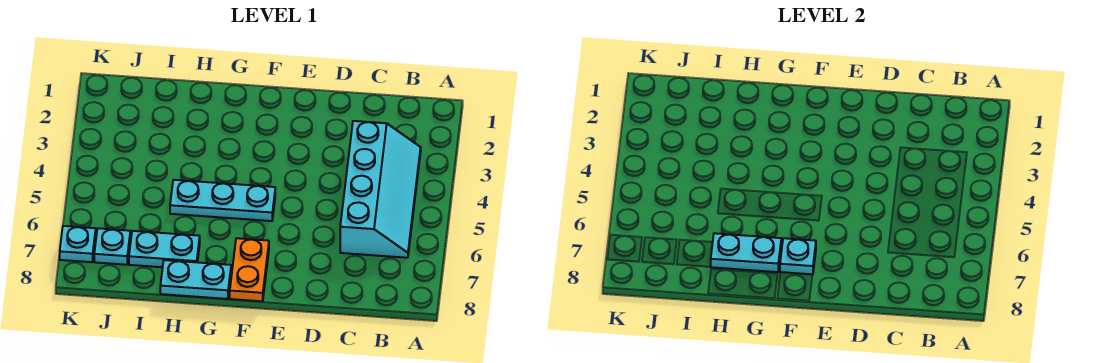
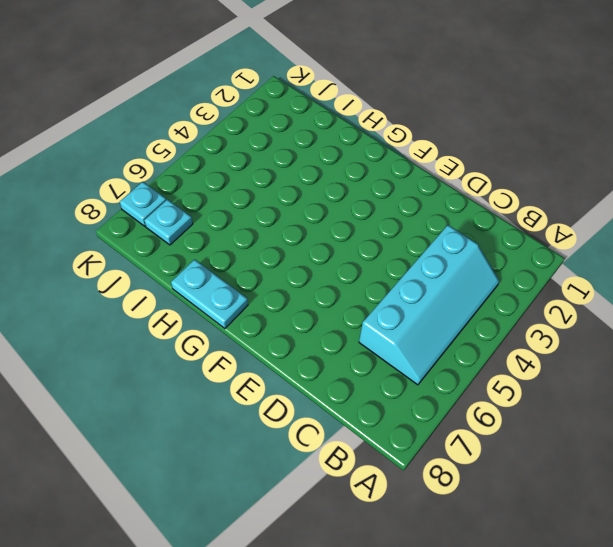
none -> cyan plate F5:H5 level 1
none -> orange plate F7:F8 level 1

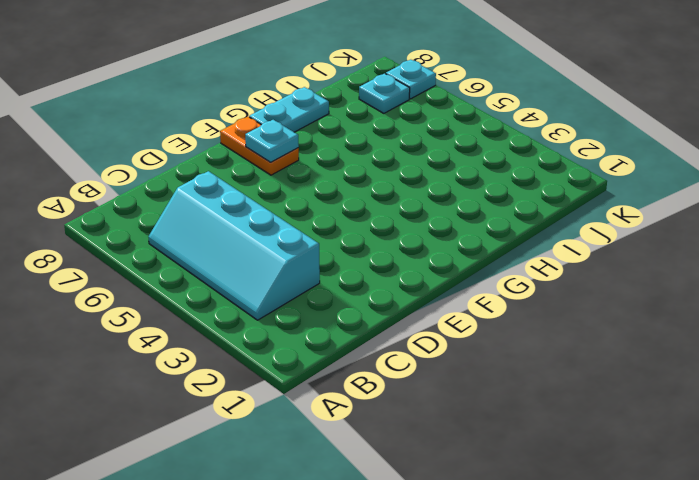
none -> cyan plate F5:H5 level 1
none -> cyan plate H7:I7 level 1

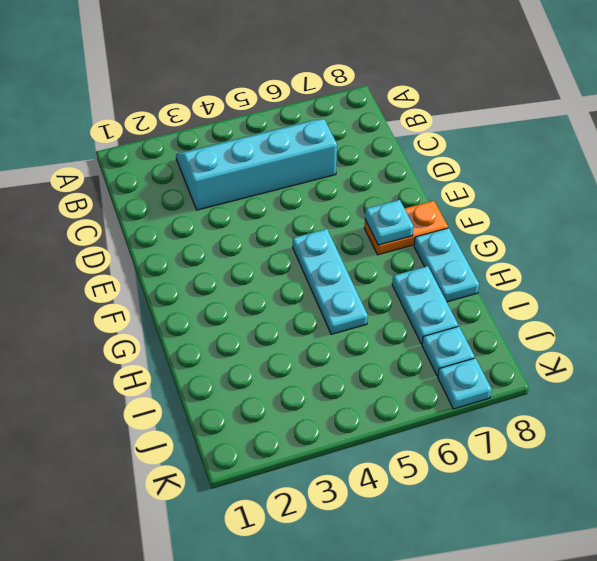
none -> cyan plate G7:H7 level 2

